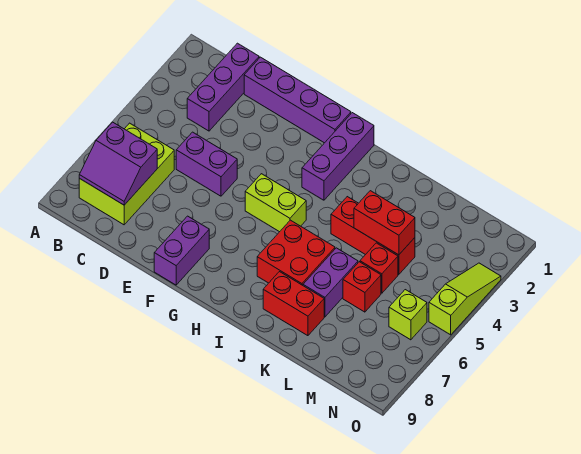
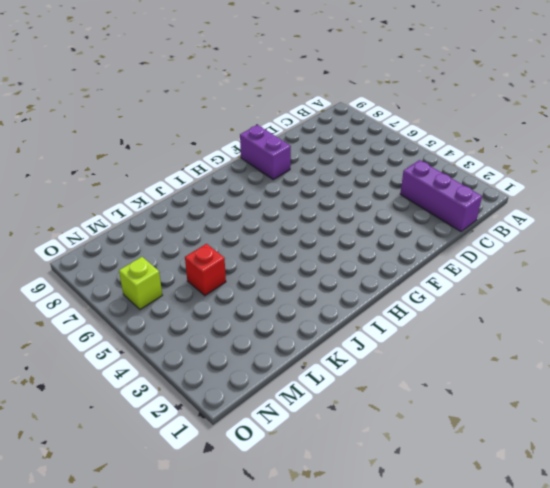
none -> lime brick B6:C8 level 1
none -> purple brick D1:G1 level 1
none -> purple brick D5:E5 level 1

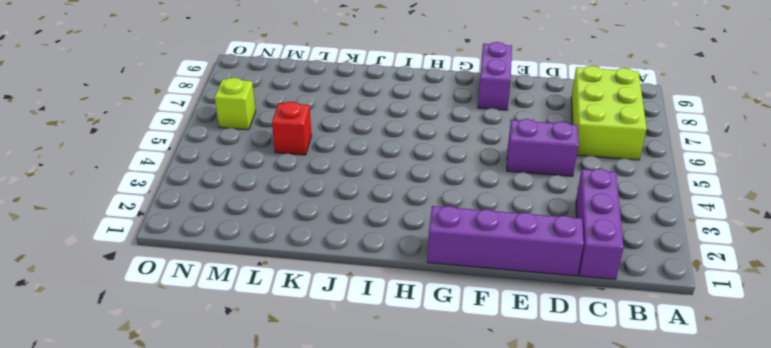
none -> lime brick G5:H5 level 1
none -> purple brick H1:H3 level 1
none -> red brick I6:J7 level 1

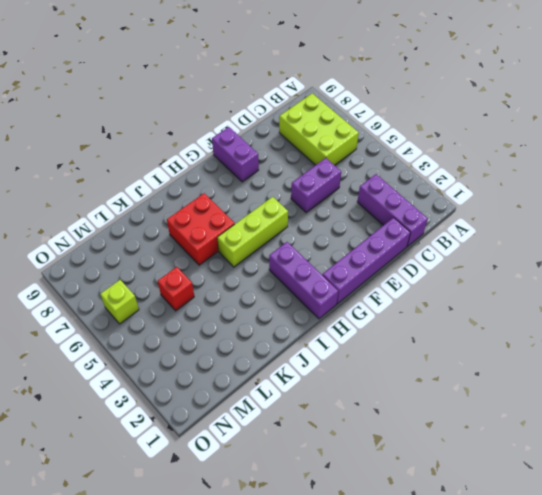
lime brick G5:I5 level 1 -> lime brick G5:H5 level 1
none -> red brick J4:L4 level 1
none -> red brick J8:K8 level 1
none -> purple brick K6:K7 level 1

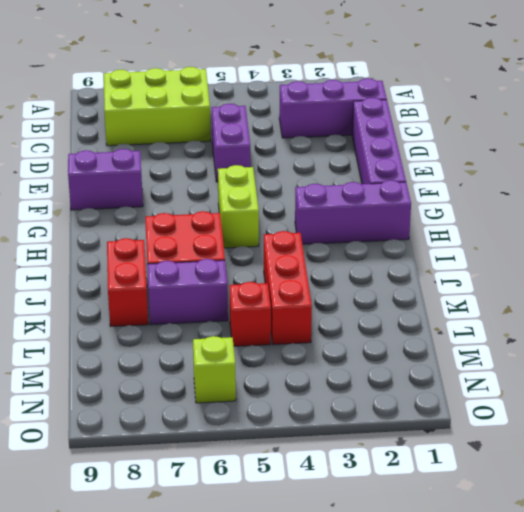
none -> red brick L6 level 1
none -> lime slope O3:O5 level 1 top 5
none -> purple slope B7:C8 level 2 top 7

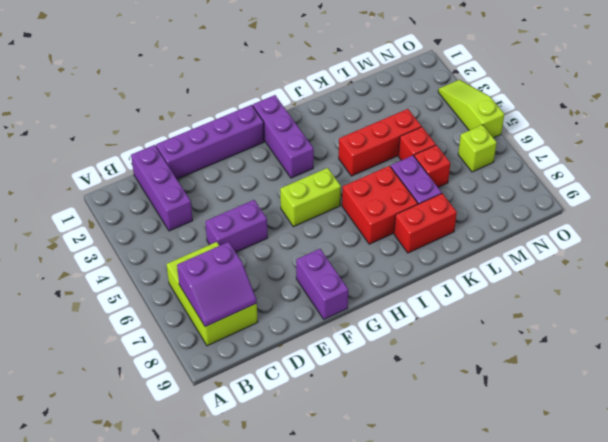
none -> red brick K4:L4 level 2

